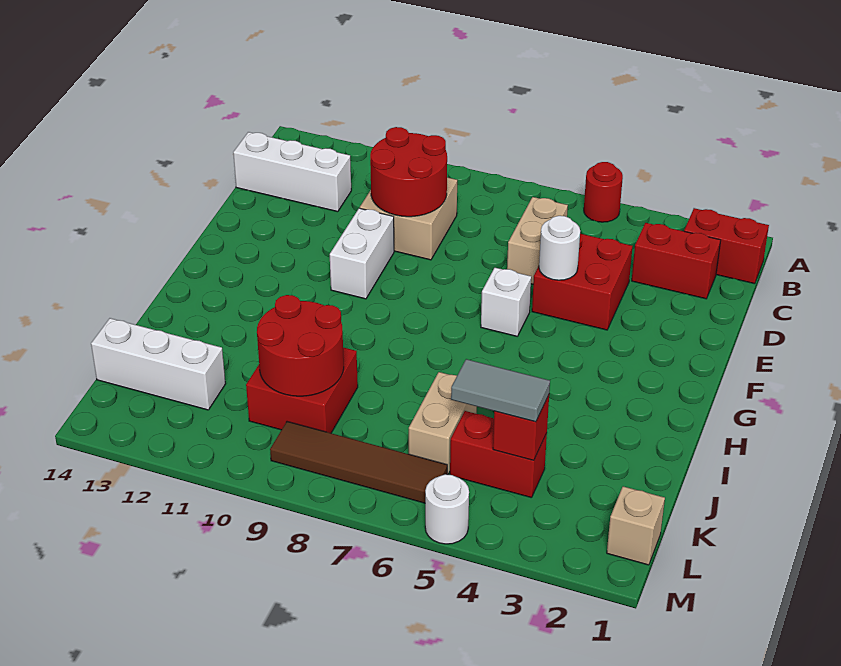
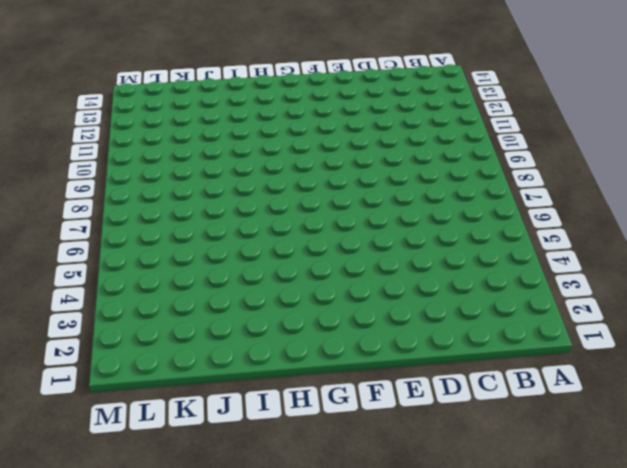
none -> red round brick A5 level 1
none -> red brick B1:B2 level 1
none -> red brick C2:C3 level 1

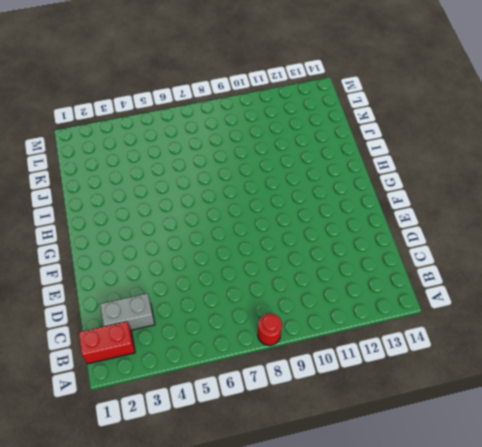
red round brick A8 level 1 -> red round brick A5 level 1
grey brick C2:C3 level 1 -> red brick C2:C3 level 1
none -> tan brick C6:D6 level 1
none -> tan brick C9:D10 level 1
none -> white brick C12:C14 level 1

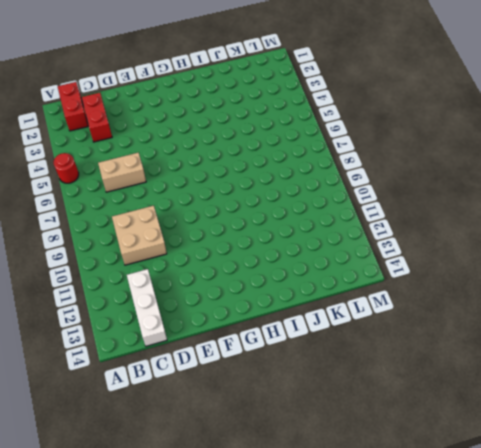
none -> red brick D4:E5 level 1
none -> white brick E10:F10 level 1
none -> white brick F6 level 1

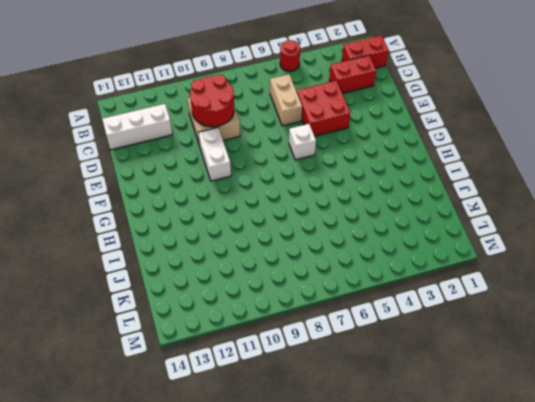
none -> tan brick J6:K6 level 1
none -> red brick J9:K10 level 1
none -> red brick K4:K5 level 1

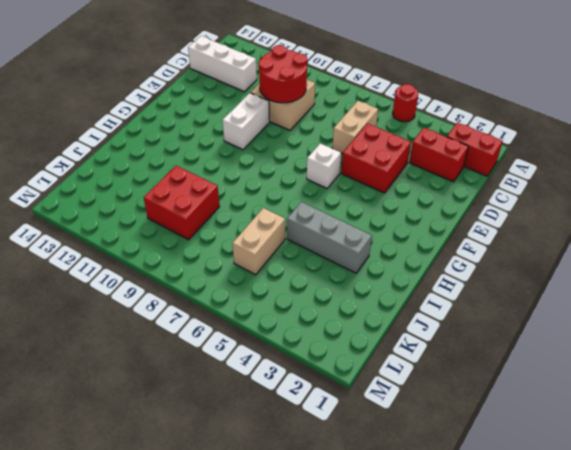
grey brick I3:I5 level 1 -> none
none -> red brick K4:K5 level 1
none -> white brick K12:K14 level 1
none -> tan brick L1 level 1

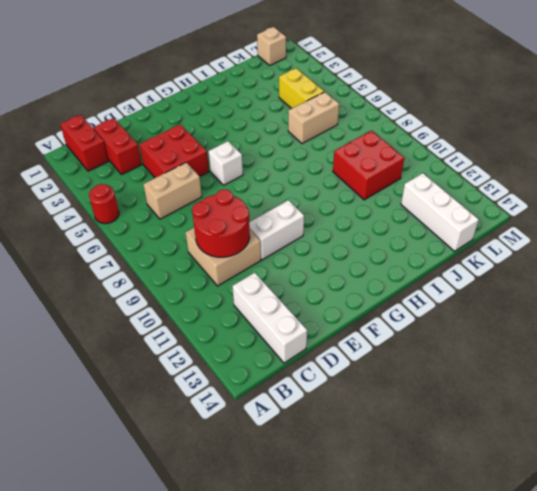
yellow brick K4:K5 level 1 -> red brick K4:K5 level 1
none -> brown tile L6:L9 level 1
none -> white round brick M5 level 1
none -> white round brick E5 level 2

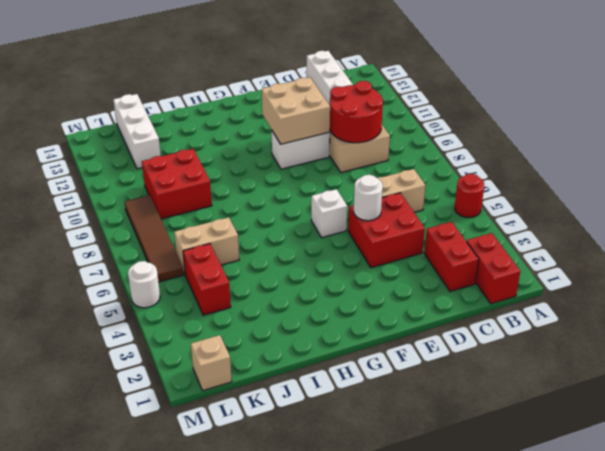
tan brick E10:F11 level 2 -> none
none -> red round brick J9:K10 level 2
none -> red brick K4 level 2
none -> grey tile K4:K5 level 3

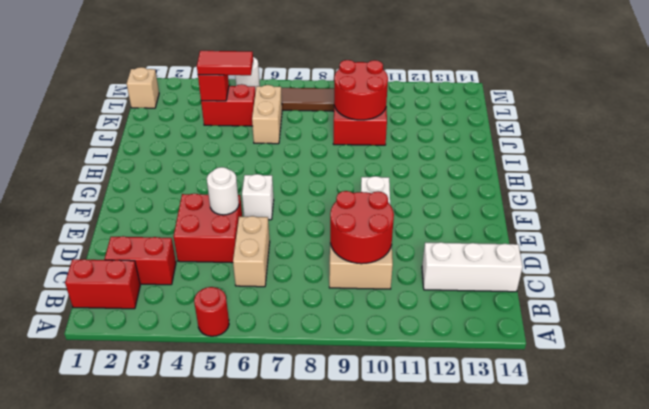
red tile K4:K5 level 3 -> grey tile K4:K5 level 3
none -> white brick K12:K14 level 1

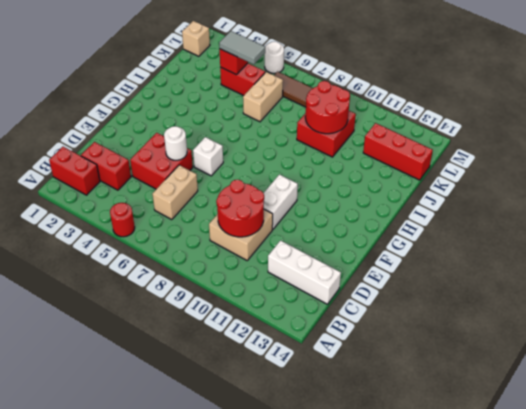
red brick K12:K14 level 1 -> white brick K12:K14 level 1

